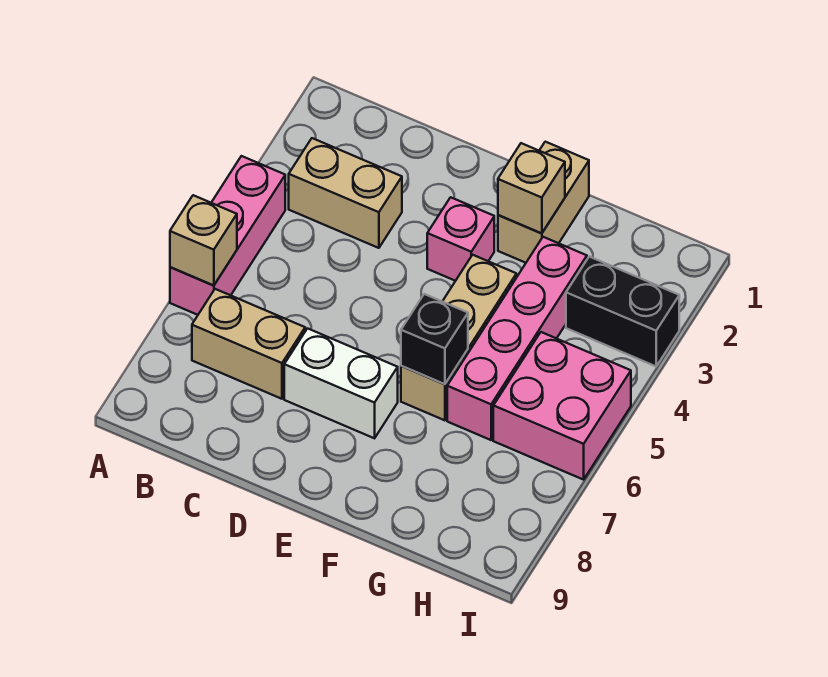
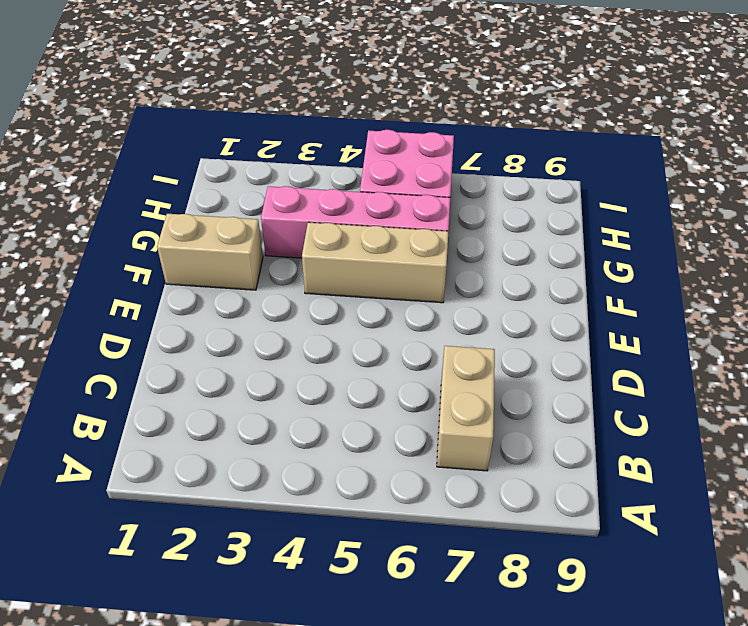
none -> pink brick A4:A6 level 1
none -> tan brick B3:C3 level 1
none -> white brick D7:E7 level 1

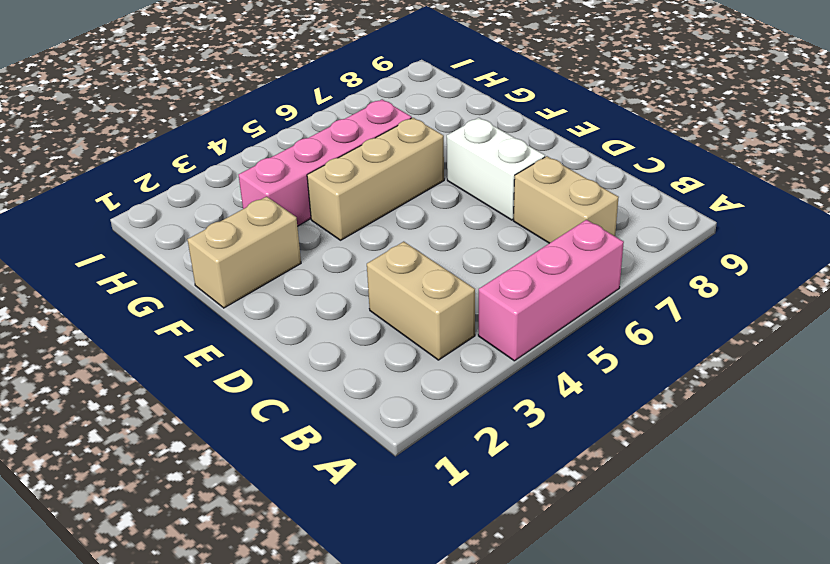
none -> pink brick E3 level 1
none -> black brick H3:I3 level 1
none -> pink brick H5:I6 level 1

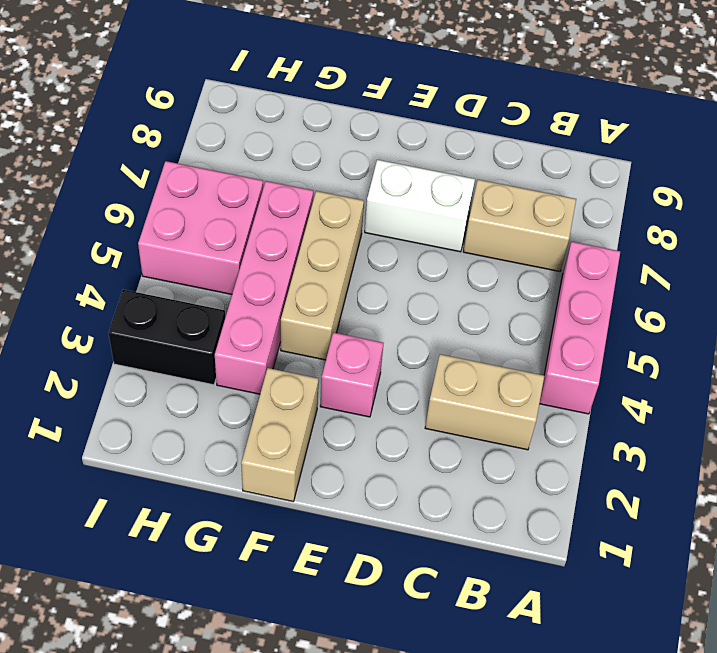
none -> tan brick A6 level 2
none -> tan brick F2 level 2
none -> black brick F6 level 2

